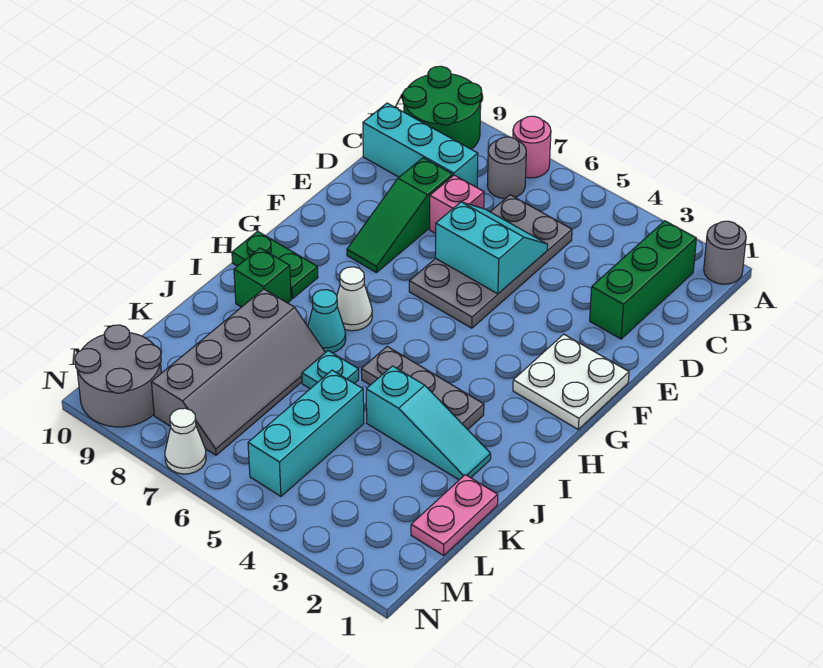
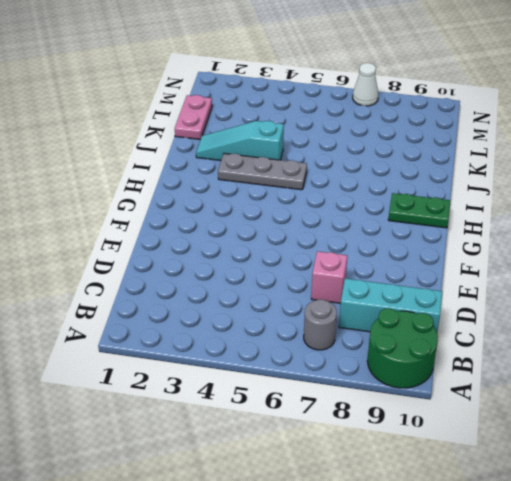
none -> grey round brick A1 level 1
none -> pink round brick A7 level 1
none -> green brick B2:D2 level 1

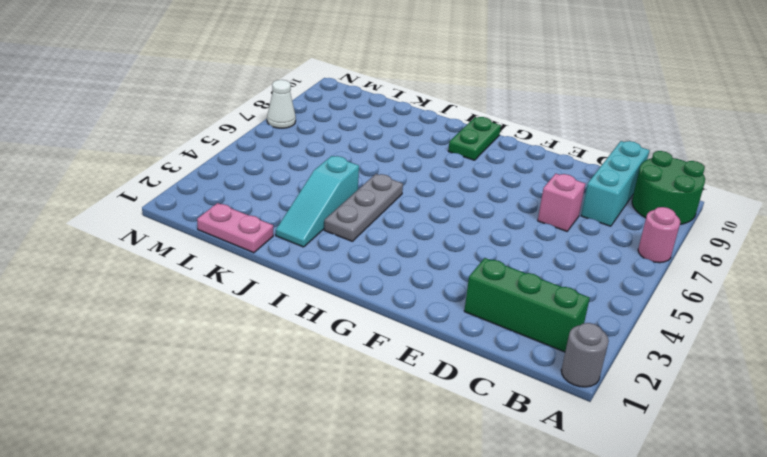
none -> grey round brick B7 level 1
none -> grey plate C5:F6 level 1
none -> green slope D8:F8 level 1 top D

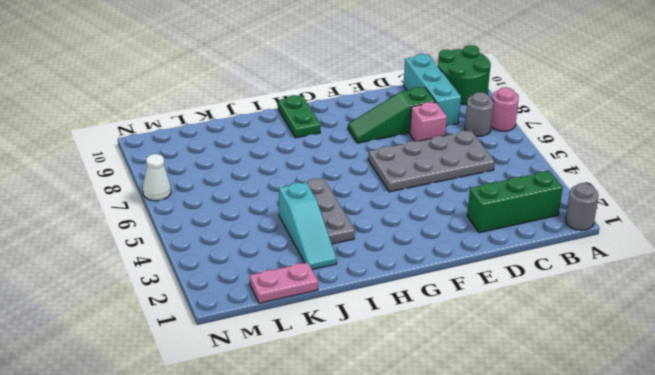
none -> white plate F1:G2 level 1
none -> white cone H7 level 1
none -> cyan cone I7 level 1

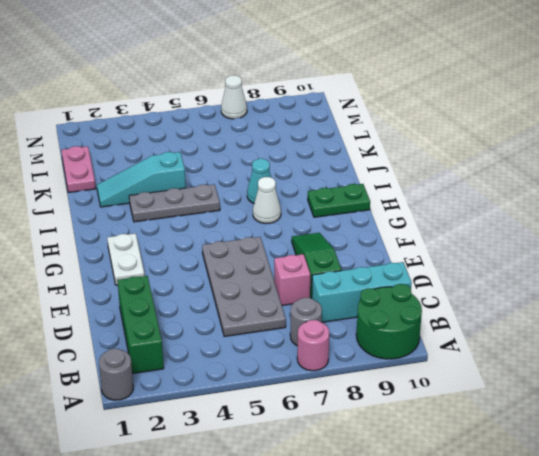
white plate F2:G2 level 1 -> white plate F1:G2 level 1
none -> green brick I9 level 1
none -> cyan plate J6 level 1
none -> grey slope J7:M8 level 1 top 8

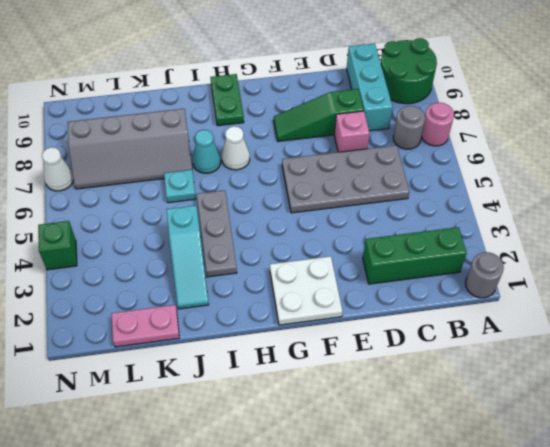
green brick N4 level 1 -> green brick I9 level 1
none -> cyan brick K5:M5 level 1
none -> grey round brick M9:N10 level 1
none -> cyan slope D5:E6 level 2 top E

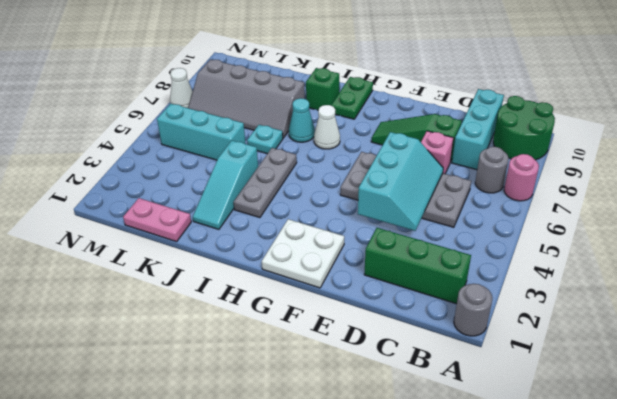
cyan slope D4:E6 level 2 top E -> cyan slope D5:E6 level 2 top E
none -> grey round brick M9:N10 level 1

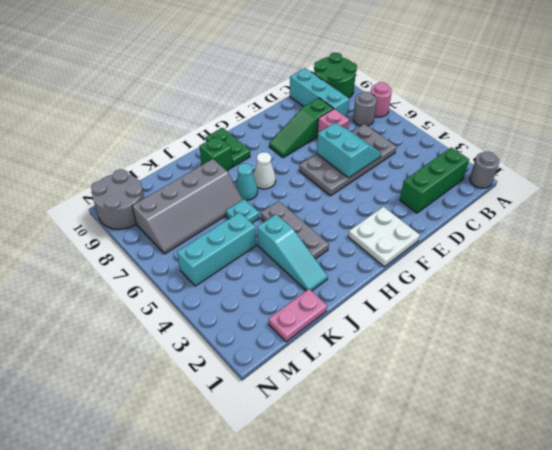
none -> white cone N7 level 1

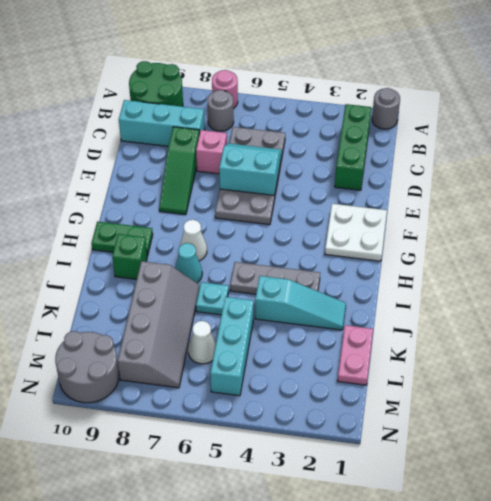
white cone L6 level 1 -> white cone N7 level 1

